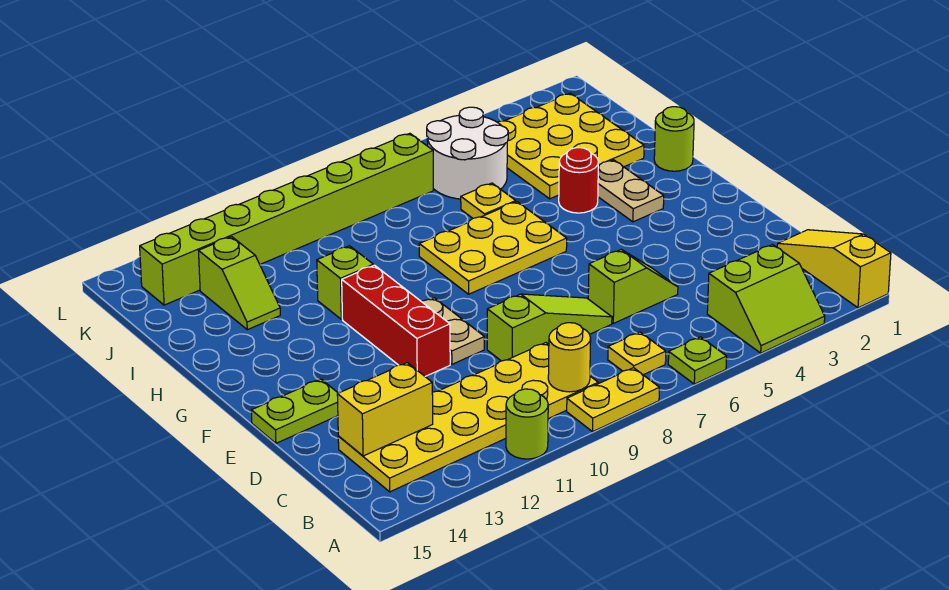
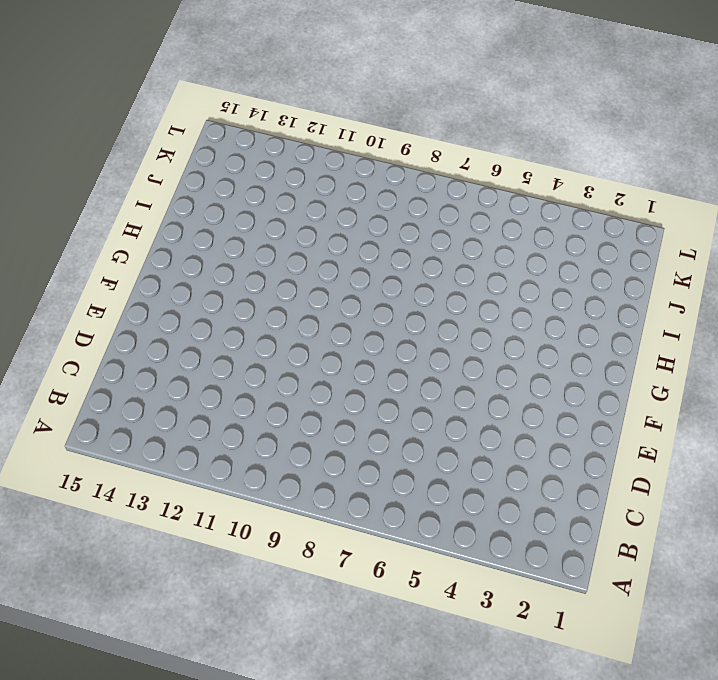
none -> yellow slope A1:C1 level 1 top A
none -> lime slope A3:B4 level 1 top B
none -> lime plate A6 level 1

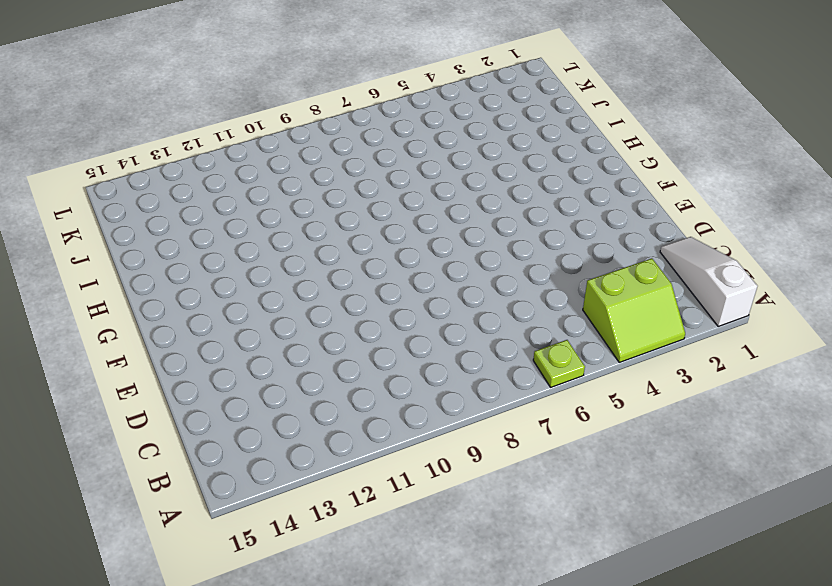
white slope A1:C1 level 1 top A -> yellow slope A1:C1 level 1 top A
none -> yellow plate A8:A9 level 1
none -> lime round brick A11 level 1
none -> yellow plate B7 level 1

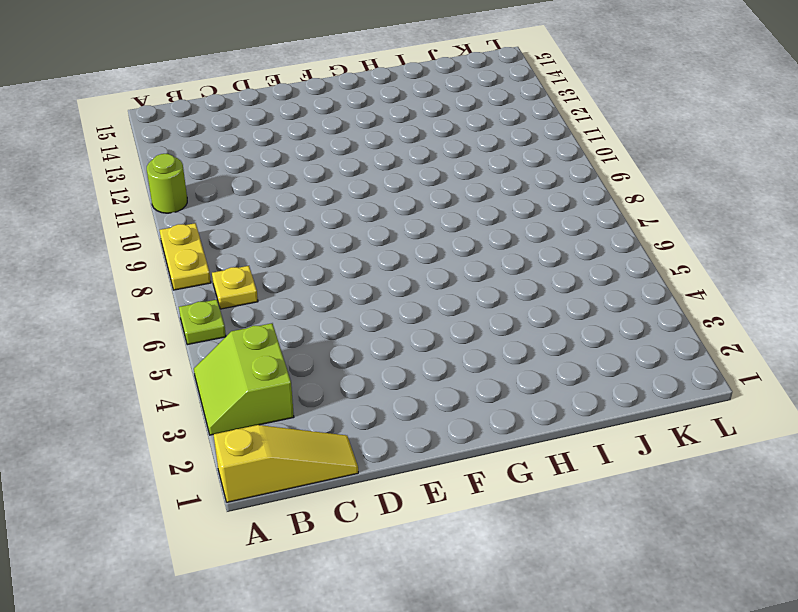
none -> yellow plate B9:C14 level 1
none -> lime slope D5:D6 level 1 top 6
none -> lime slope D7:D9 level 1 top 9

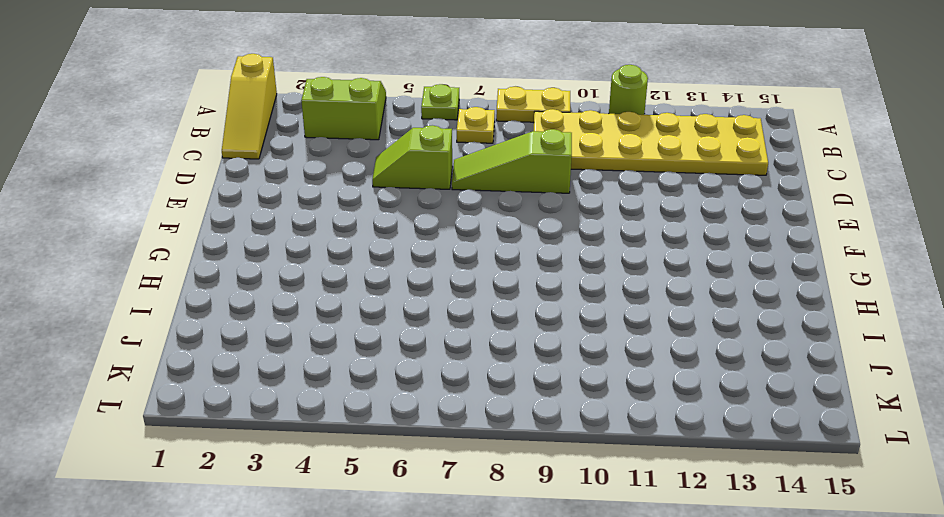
none -> tan plate E10:F10 level 1
none -> red brick E11:G11 level 1
none -> lime plate E14:E15 level 1

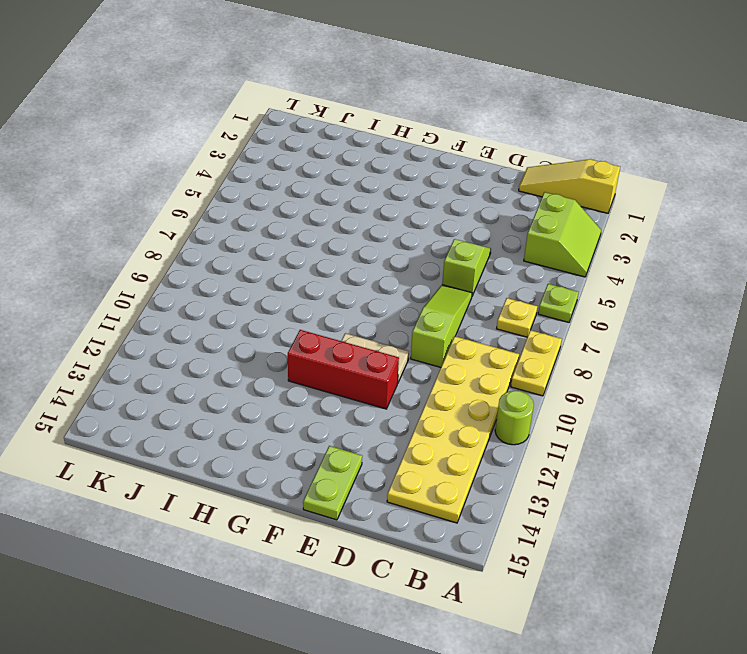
none -> tan plate G3:H3 level 1
none -> yellow plate G6:H8 level 1
none -> lime round brick H1 level 1

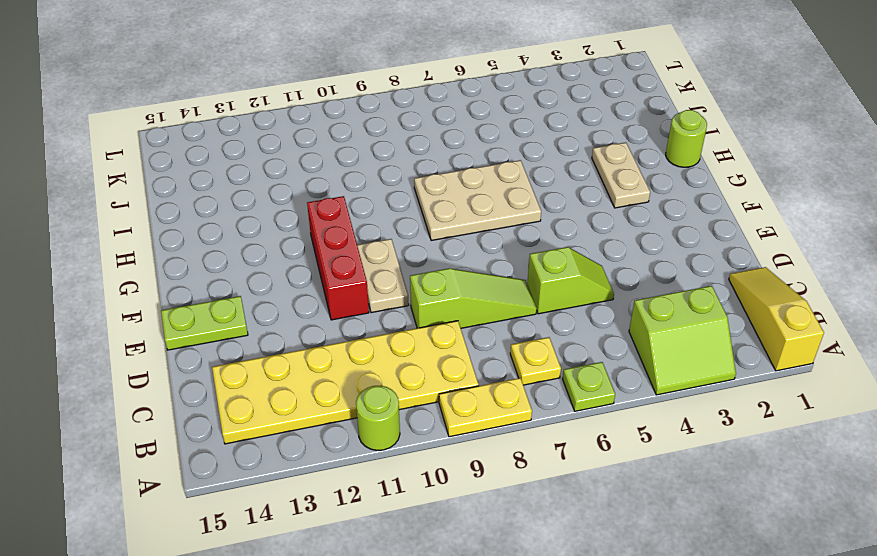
tan plate G6:H8 level 1 -> yellow plate G6:H8 level 1
none -> red round brick H4 level 1
none -> lime brick H11 level 1
none -> yellow plate I2:K4 level 1

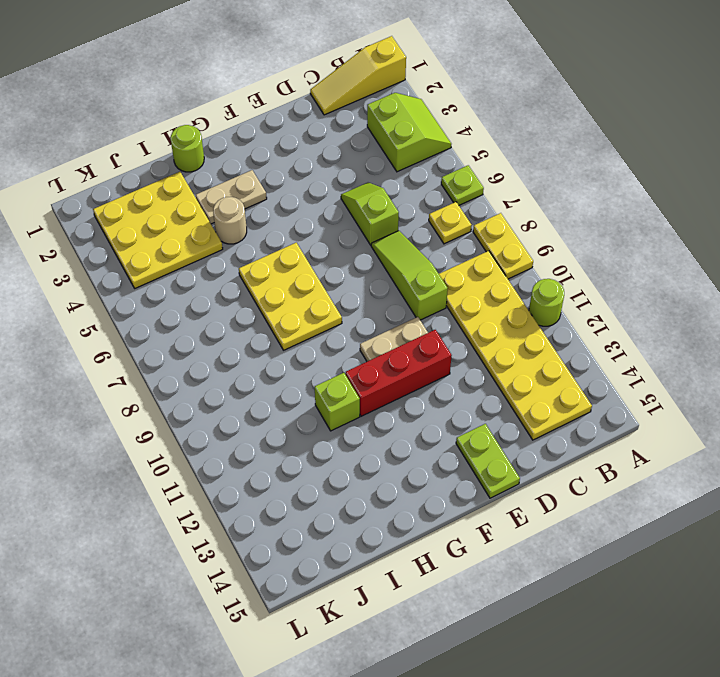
tan round brick H4 level 1 -> red round brick H4 level 1
none -> yellow plate I6 level 1
none -> lime slope I13:J13 level 1 top J
none -> white round brick J5:K6 level 1

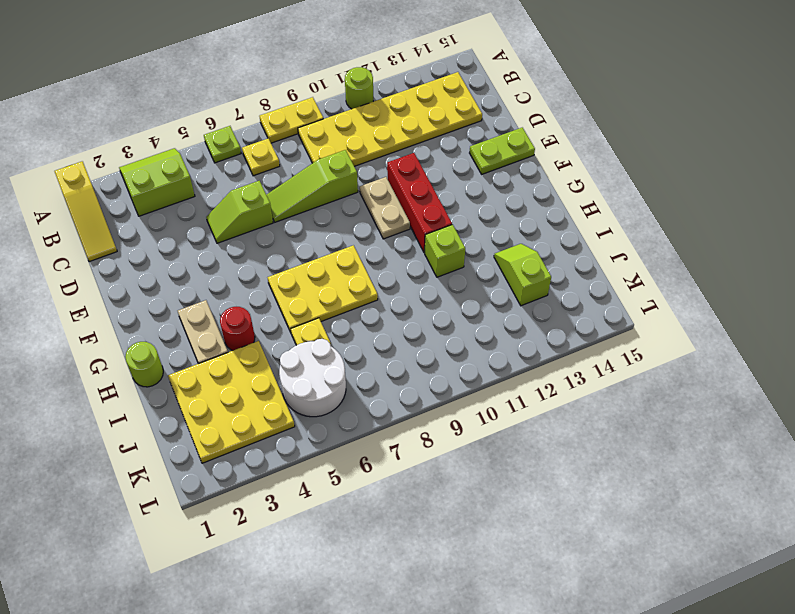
none -> lime brick K7:K14 level 1
none -> yellow round brick B9 level 2
none -> yellow brick C13:C14 level 2

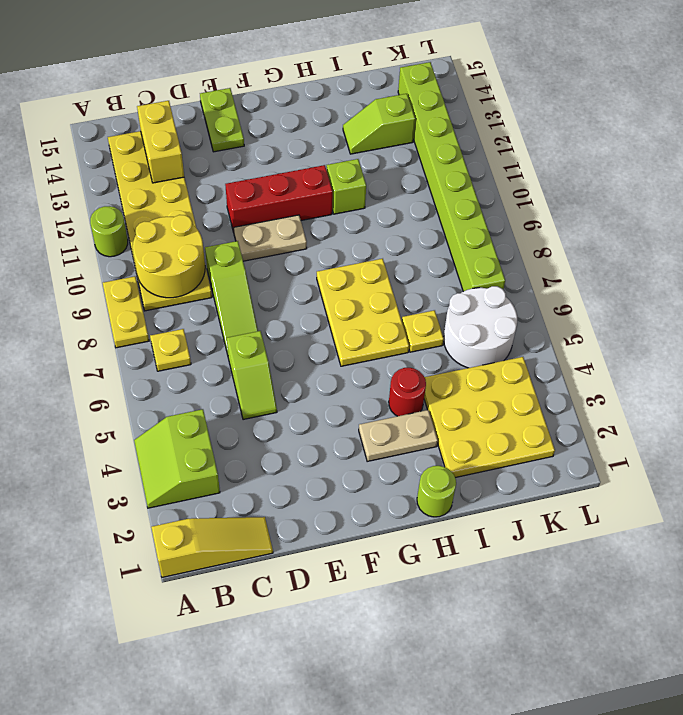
yellow round brick B9:C10 level 2 -> yellow round brick B9 level 2
none -> lime plate A6 level 1

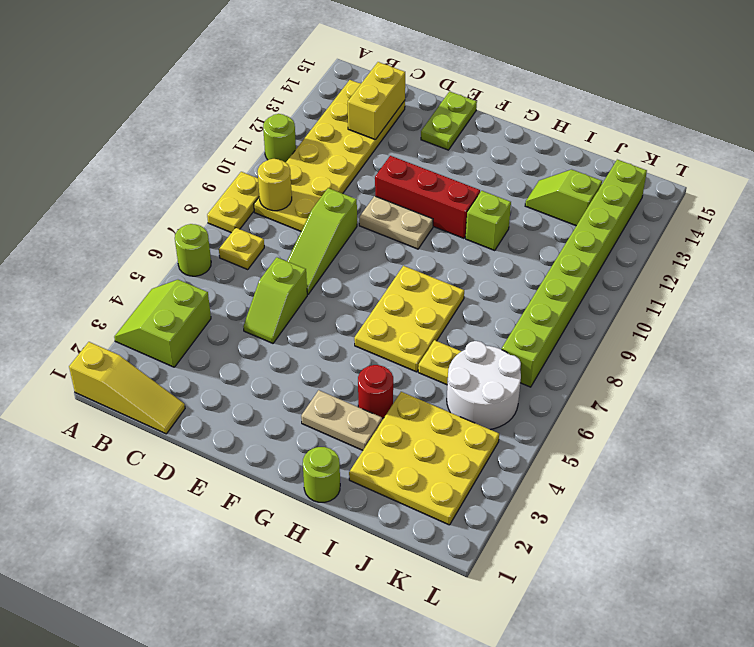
lime round brick A6 level 1 -> lime plate A6 level 1

